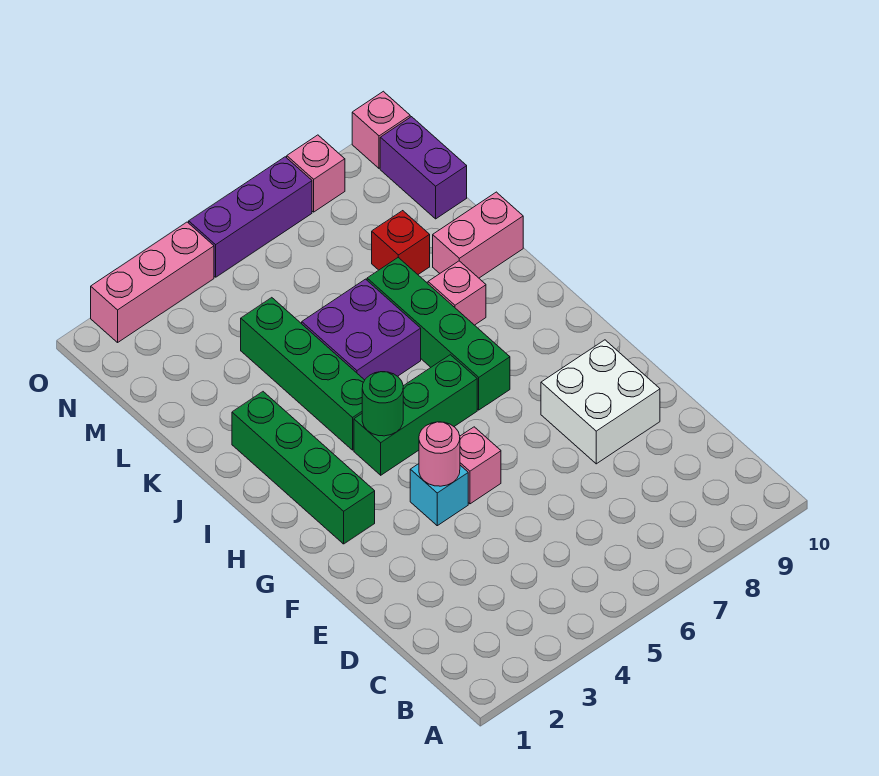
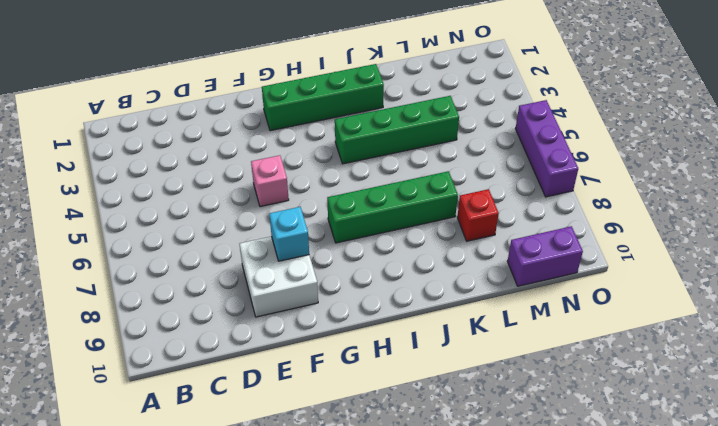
cyan brick F8 level 2 -> cyan brick F4 level 1
none -> green brick H4:H6 level 1
none -> purple brick J5:K6 level 1
none -> pink brick J8 level 1

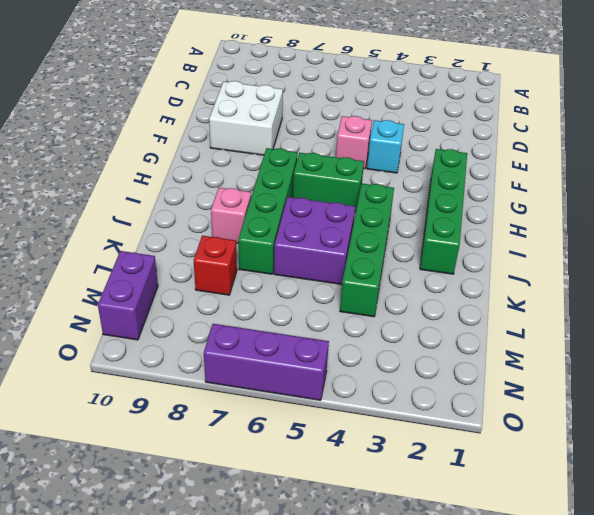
green brick H5:H6 level 1 -> green brick H4:H6 level 1
none -> pink brick K9:K10 level 1
none -> pink brick O2:O4 level 1
none -> pink brick O8 level 1

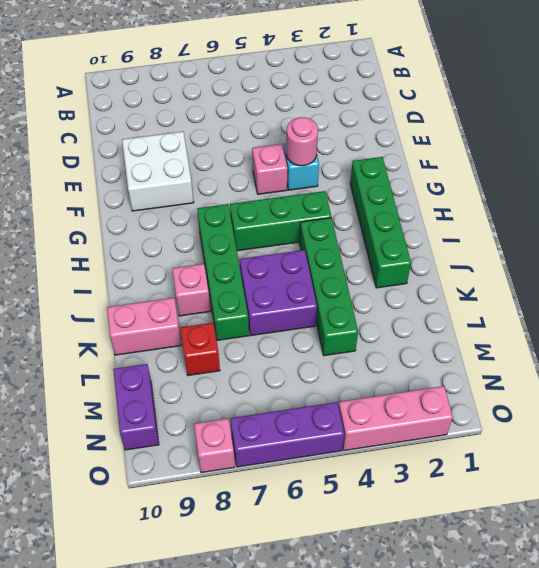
none -> pink brick O10 level 1
none -> green round brick H4 level 2

